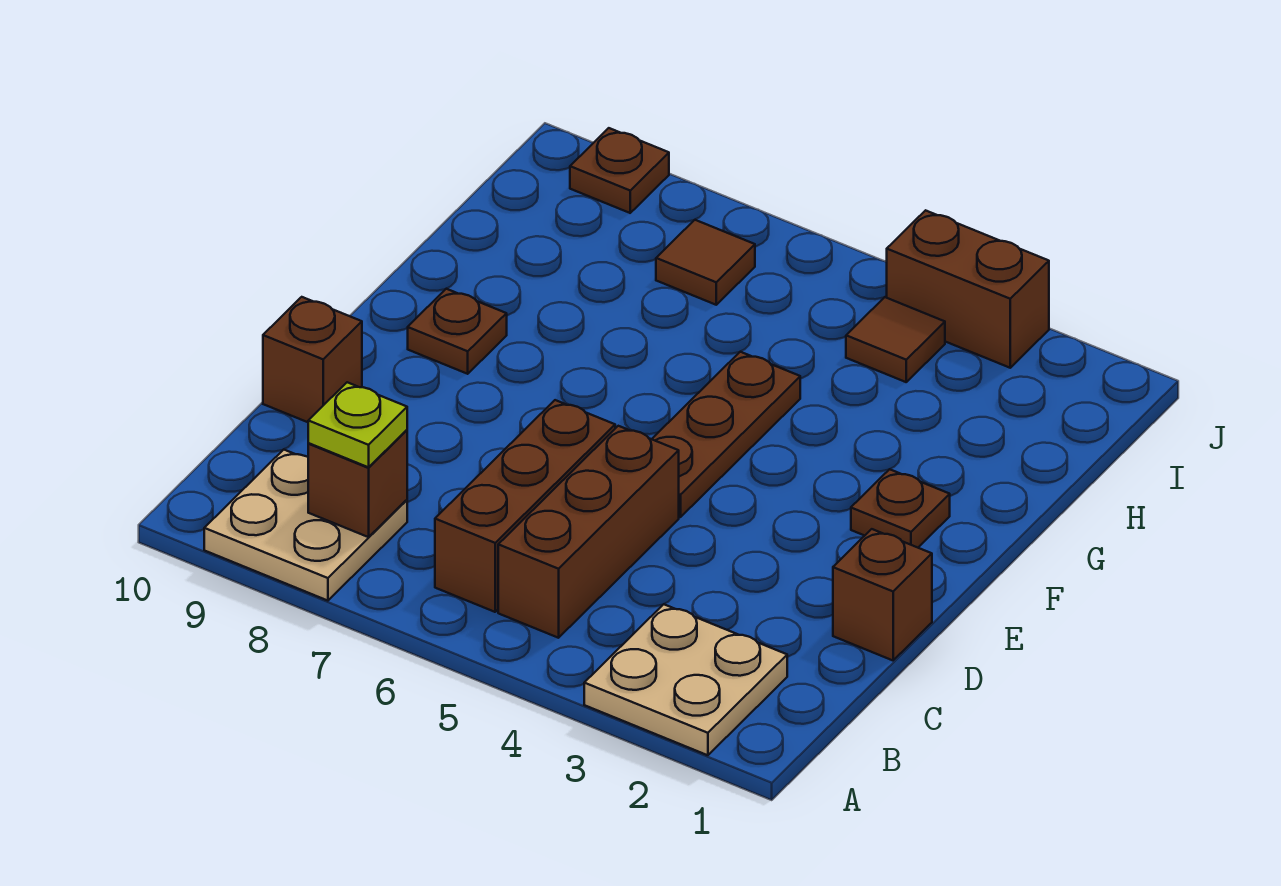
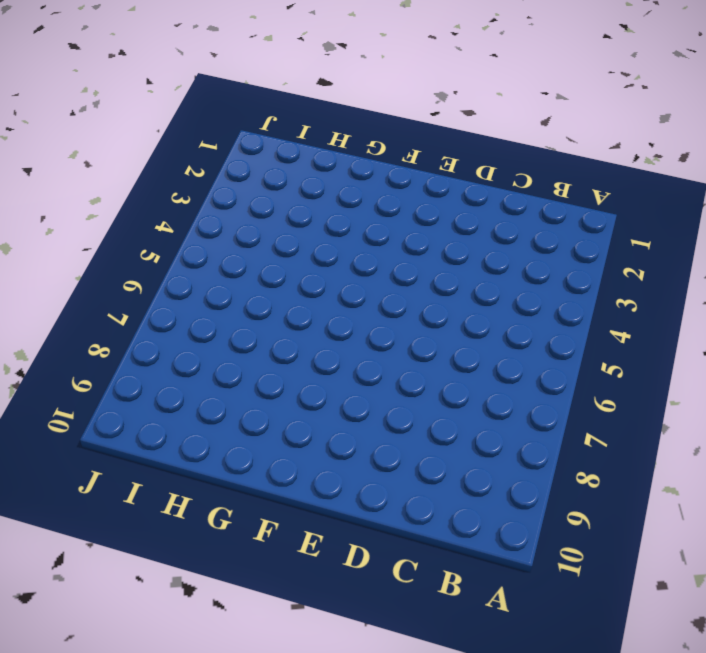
none -> tan plate A2:B3 level 1
none -> tan plate A8:B9 level 1
none -> brown brick B5:D5 level 1

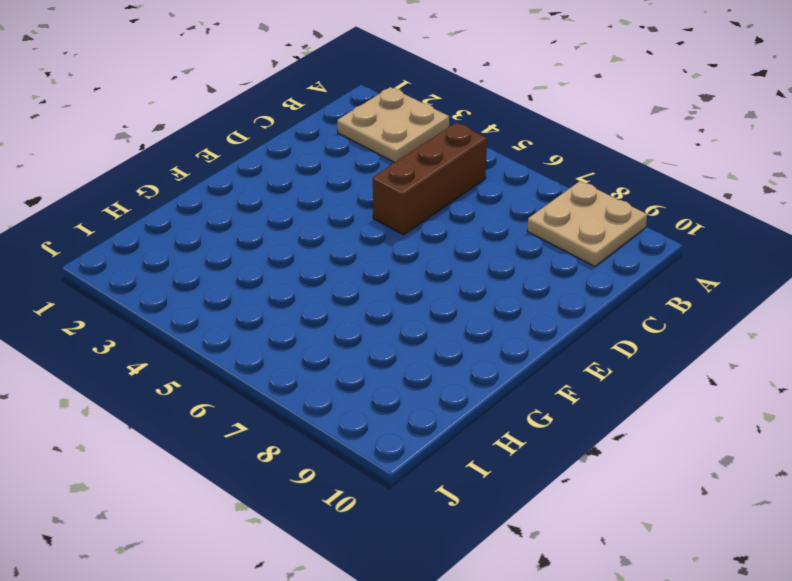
none -> brown brick B6:D6 level 1
none -> brown brick D1 level 1
none -> brown brick D10 level 1

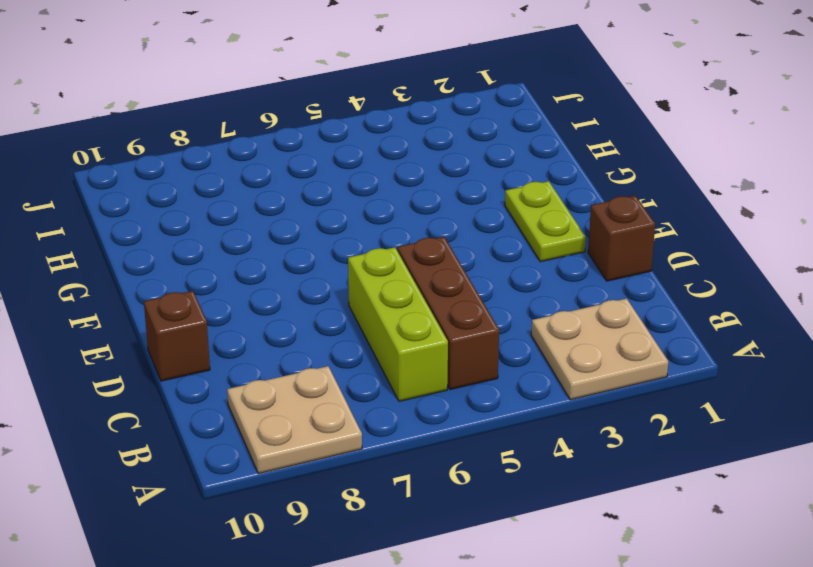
lime brick B6:D6 level 1 -> brown brick B6:D6 level 1
lime plate E2:F2 level 1 -> brown plate F2 level 1
none -> brown plate E5:G5 level 1
none -> brown plate F9 level 1
none -> brown tile I4 level 1

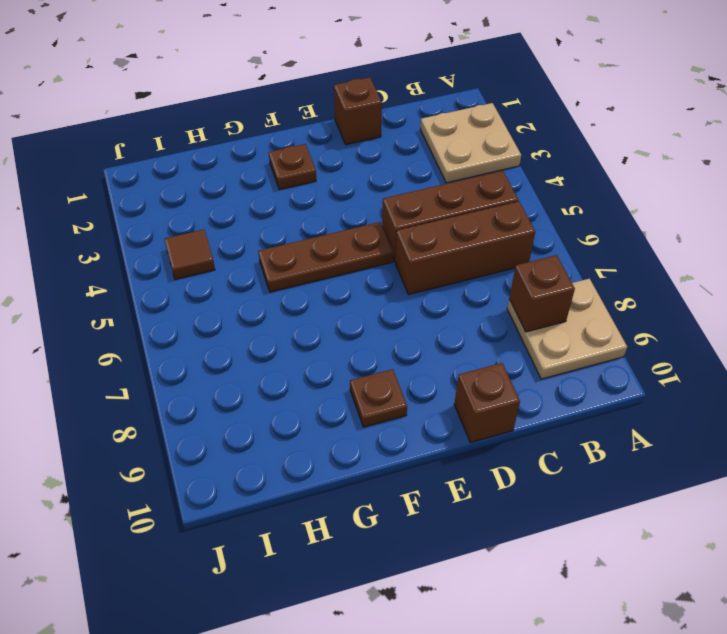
none -> brown tile I7 level 1
none -> brown brick J3:J4 level 1
none -> brown plate J9 level 1

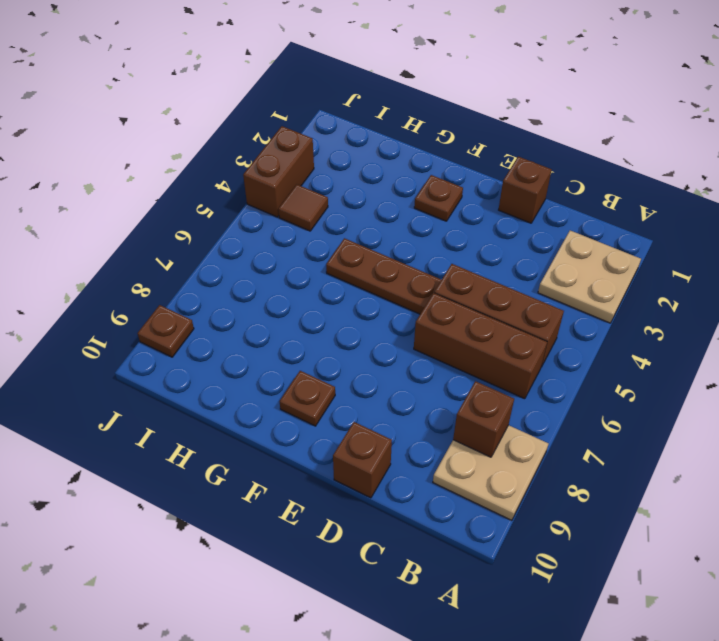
none -> brown tile I7 level 1
none -> lime plate B8 level 3

